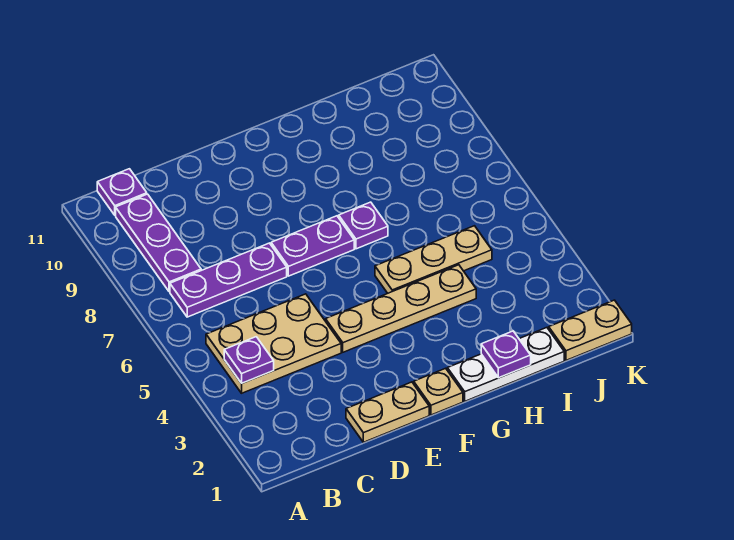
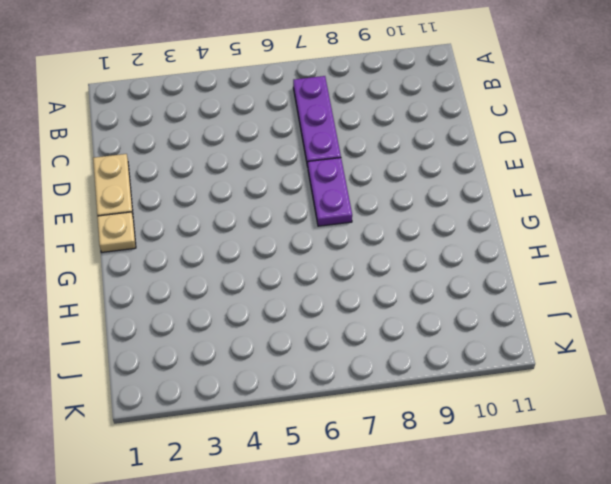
none -> tan plate B4:D5 level 1
none -> purple plate B8:B10 level 1
none -> purple plate B11 level 1

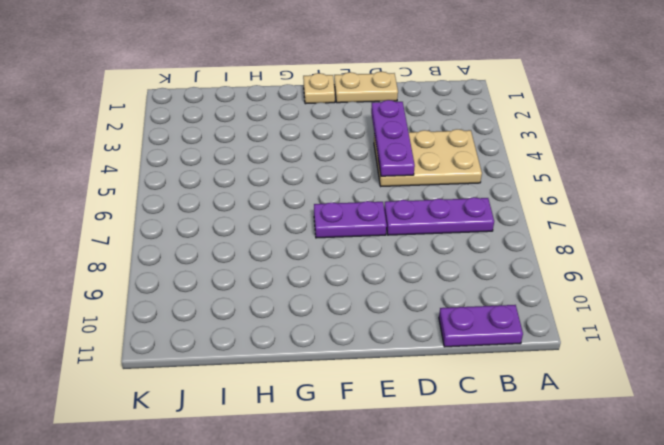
purple plate B11:C11 level 1 -> purple plate B11 level 1
purple plate D3:D5 level 2 -> purple plate B8:B10 level 1
none -> tan plate E4:H4 level 1
none -> white plate G1:I1 level 1
none -> tan plate G5:I5 level 1

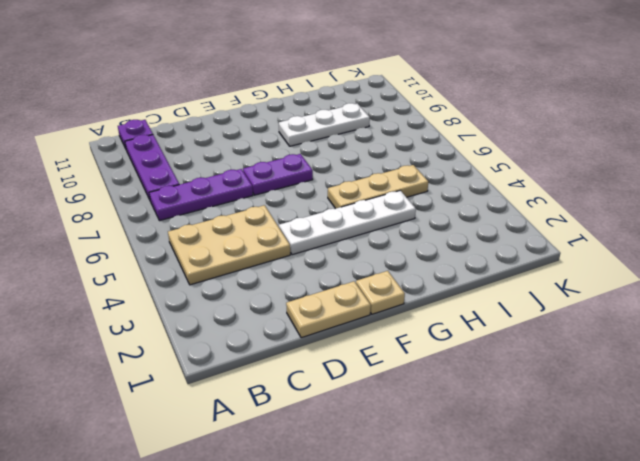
white plate E4:H4 level 1 -> tan plate E4:H4 level 1
white plate G9:I9 level 1 -> white plate G1:I1 level 1
none -> purple plate G7 level 1
none -> tan plate J1:K1 level 1
none -> purple plate B4 level 2

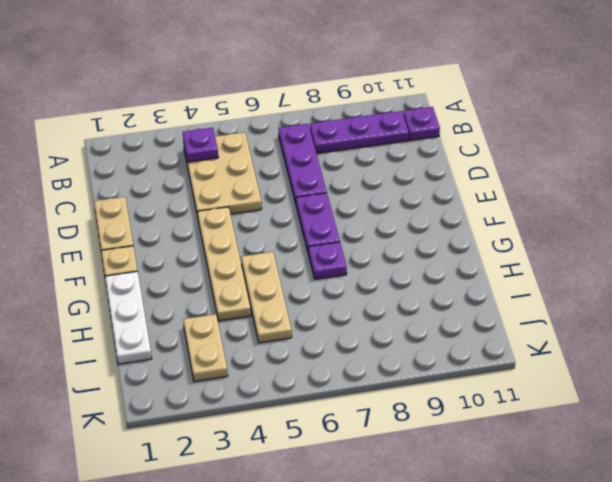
tan plate I3:J3 level 1 -> tan plate J1:K1 level 1
none -> purple plate H1 level 2

